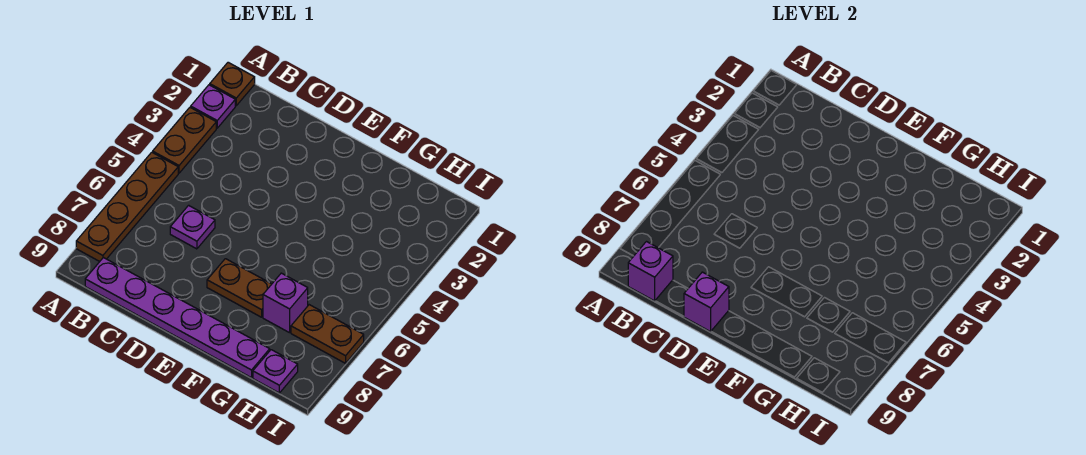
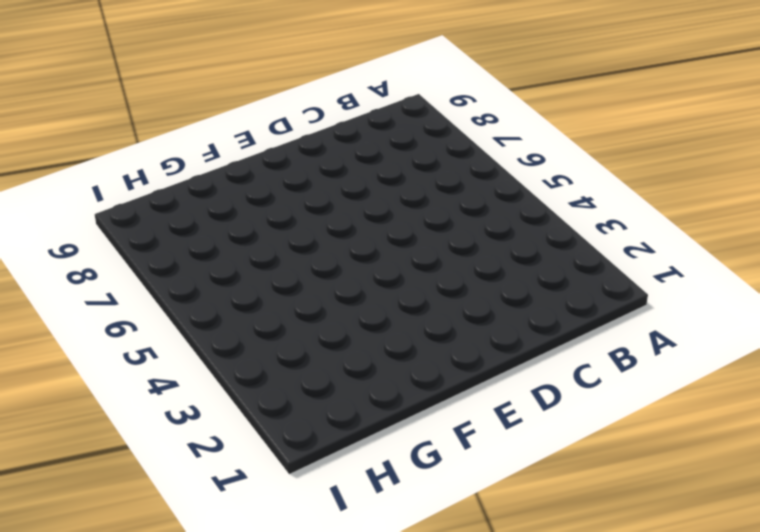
none -> brown plate A1 level 1
none -> purple plate A2 level 1
none -> brown plate A3:A4 level 1

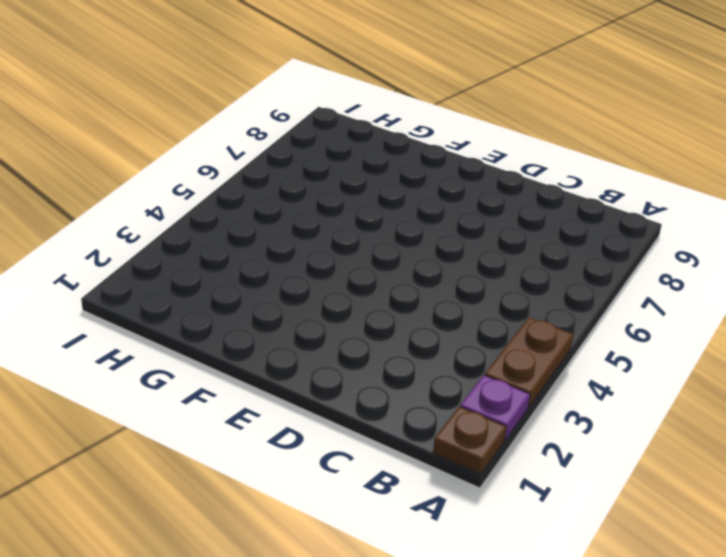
none -> brown plate A5:A8 level 1
none -> purple plate B9:G9 level 1
none -> purple plate C6 level 1

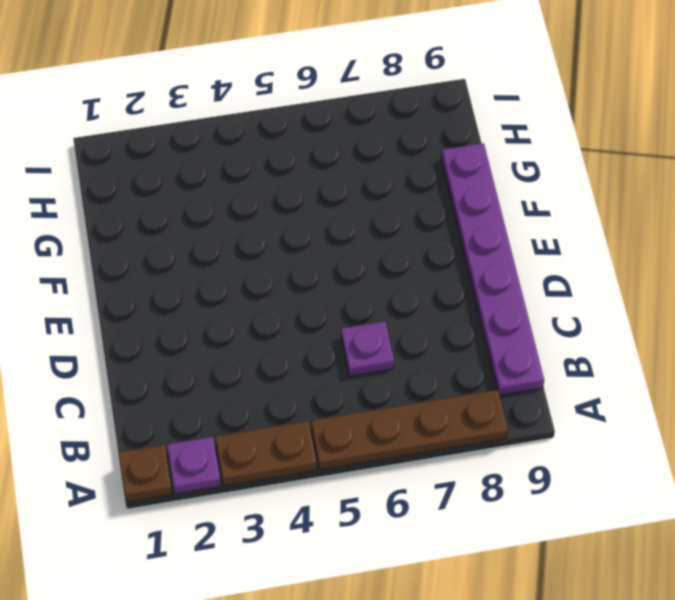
none -> brown plate E7:F7 level 1
none -> purple brick G7 level 1
none -> brown plate H7:I7 level 1

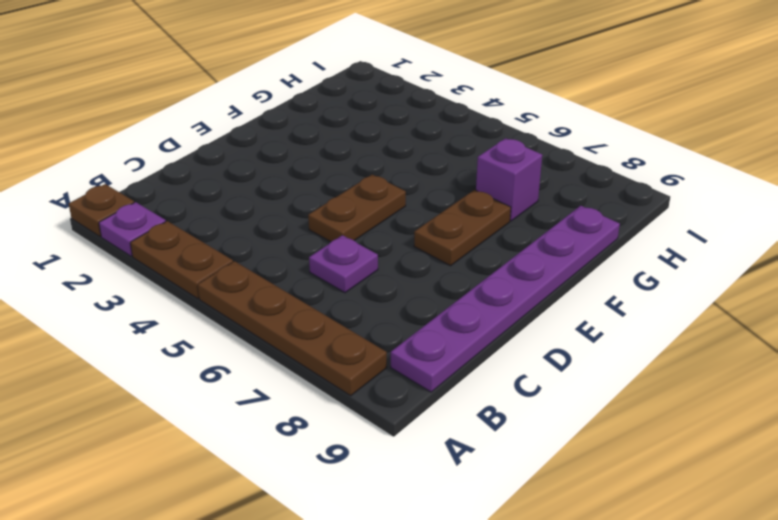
brown plate D5:E5 level 1 -> brown plate H7:I7 level 1
none -> purple plate H9 level 1
none -> purple brick B9 level 2
none -> purple brick D9 level 2

